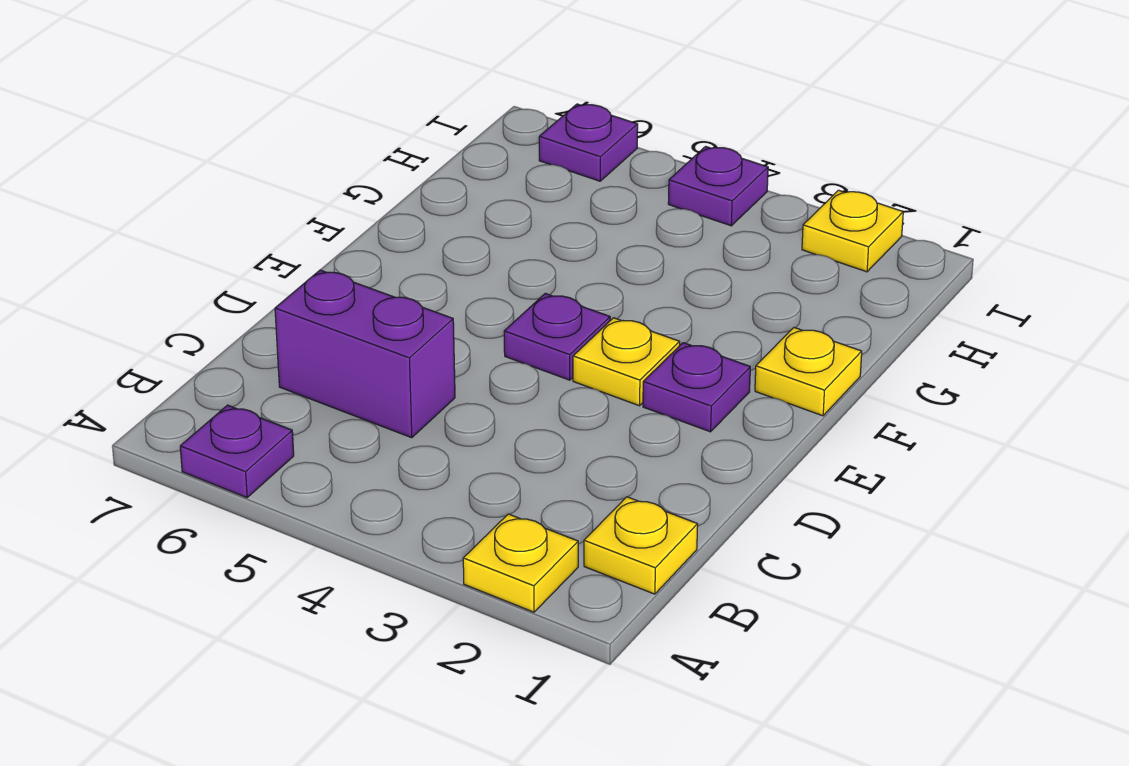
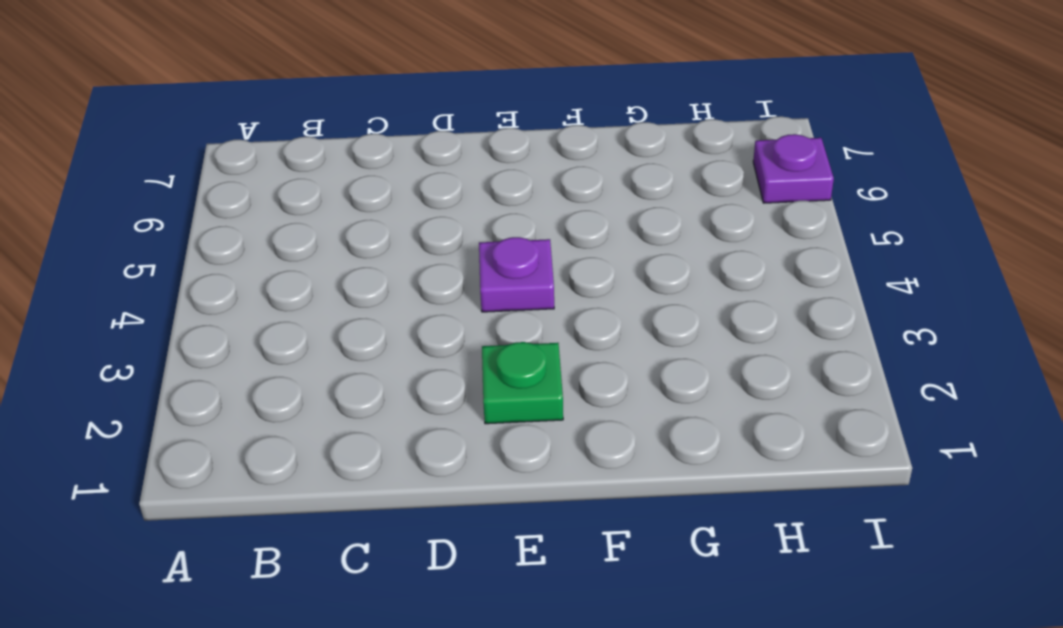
green plate E2 level 1 -> purple plate E2 level 1
none -> yellow plate A2 level 1
none -> purple plate A6 level 1

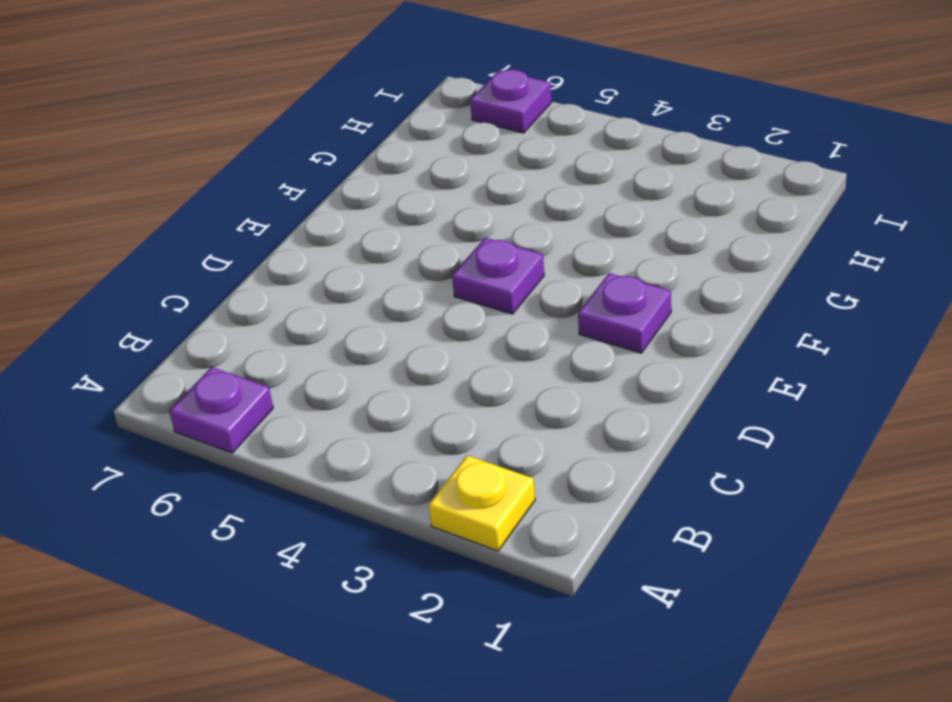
none -> yellow plate B1 level 1
none -> purple brick C5:C6 level 1

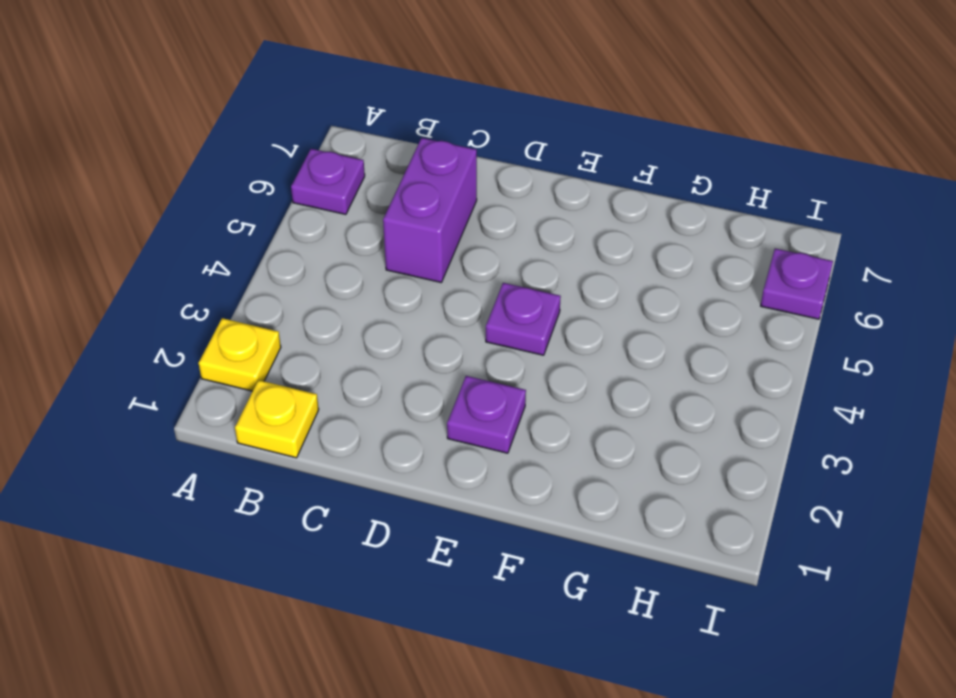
none -> yellow plate E3 level 1
none -> yellow plate F1 level 1

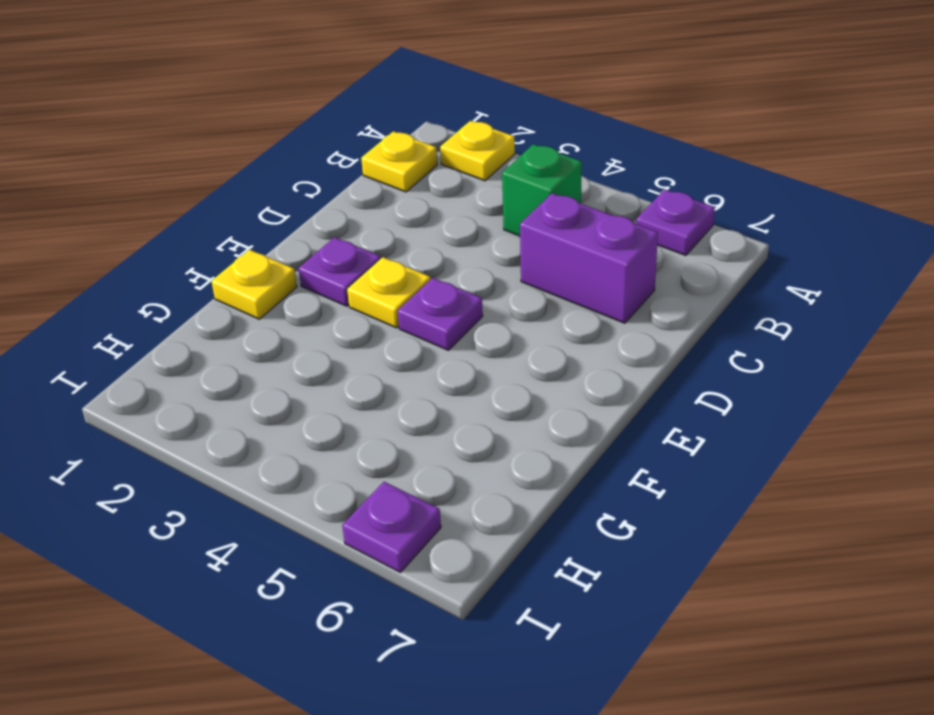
green brick B4 level 1 -> none
none -> yellow plate I2 level 1
none -> purple plate I4 level 1

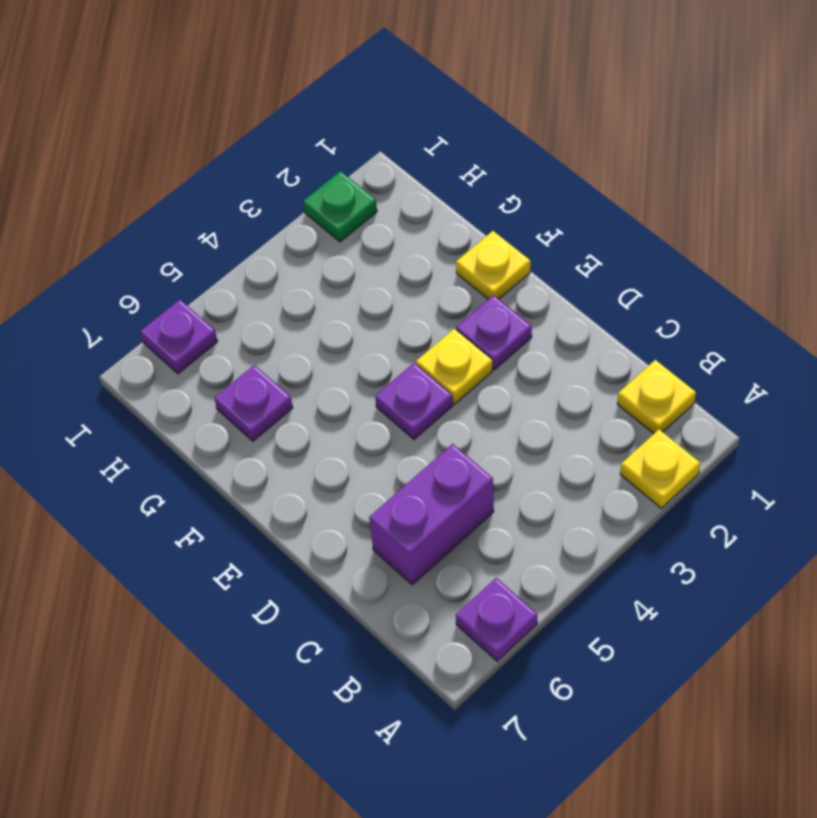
purple plate G6 level 1 -> purple plate I4 level 1
green plate I2 level 1 -> yellow plate I2 level 1

